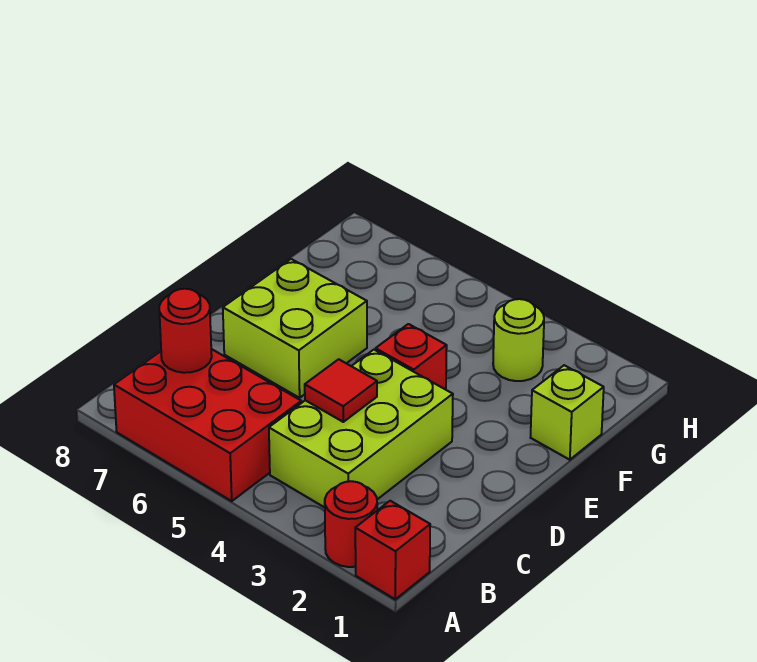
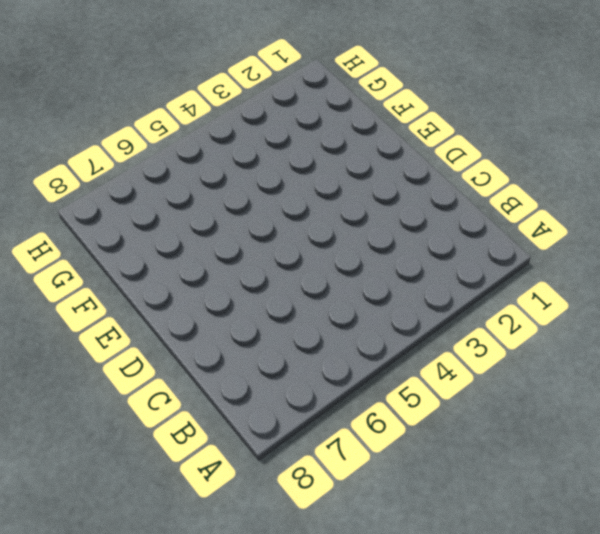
none -> red brick A1 level 1
none -> red round brick A2 level 1

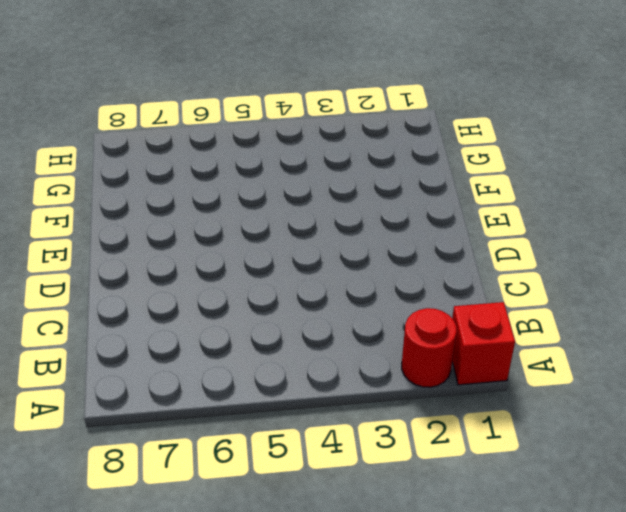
none -> red brick A5:B7 level 1
none -> lime brick B3:D4 level 1

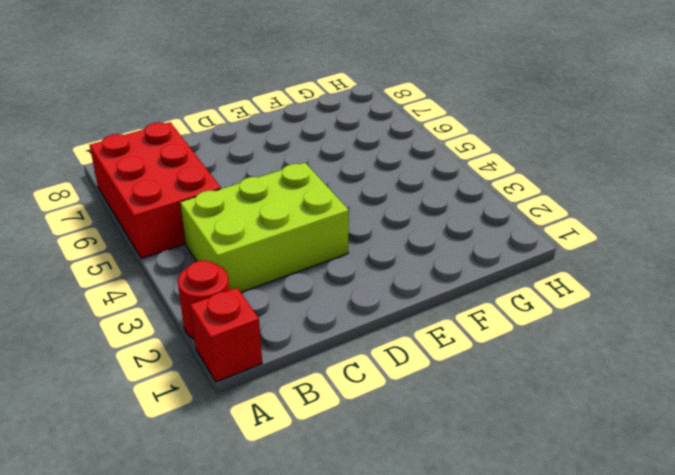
none -> lime brick D6:E7 level 1
none -> red brick E4 level 1

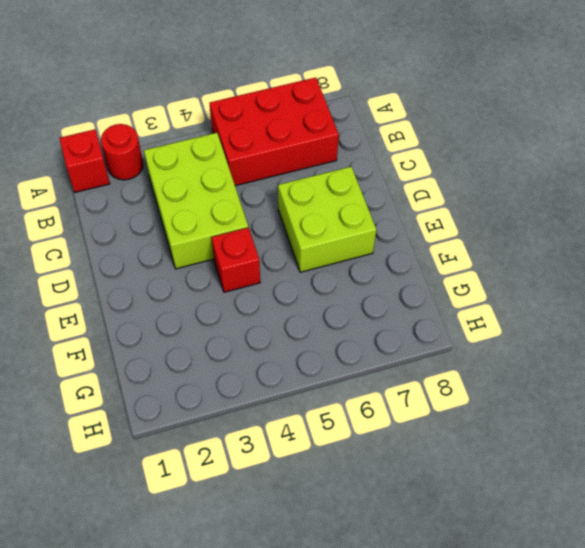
none -> lime brick F1 level 1
none -> lime round brick G3 level 1

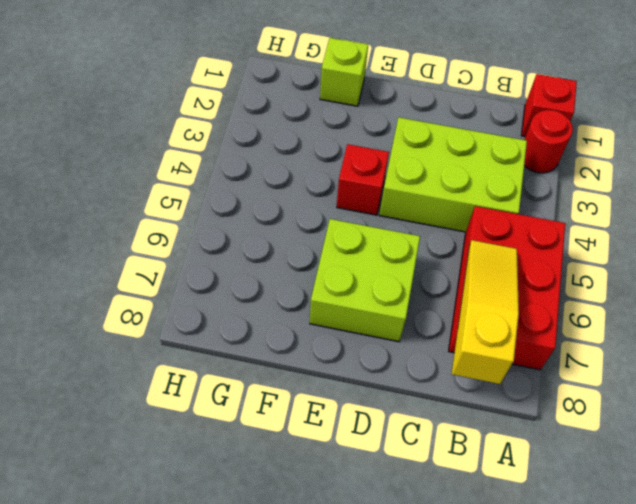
yellow slope B6:B8 level 2 top 8 -> red round brick B7 level 2
none -> lime round brick G3 level 1
none -> red tile C4 level 2

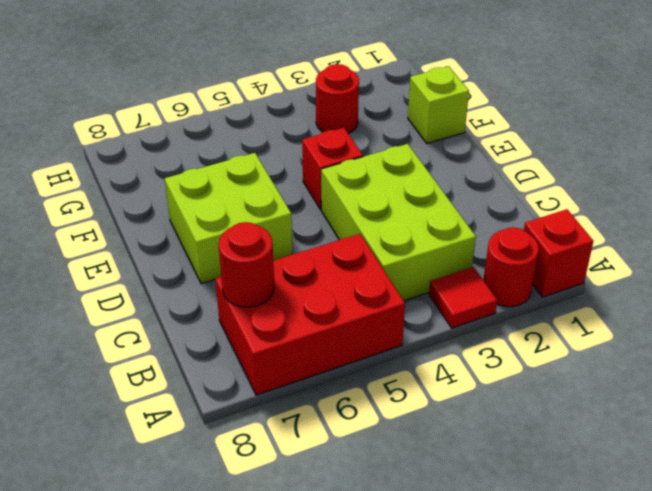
red tile A3 level 1 -> red tile C4 level 2
red round brick G3 level 1 -> lime round brick G3 level 1

